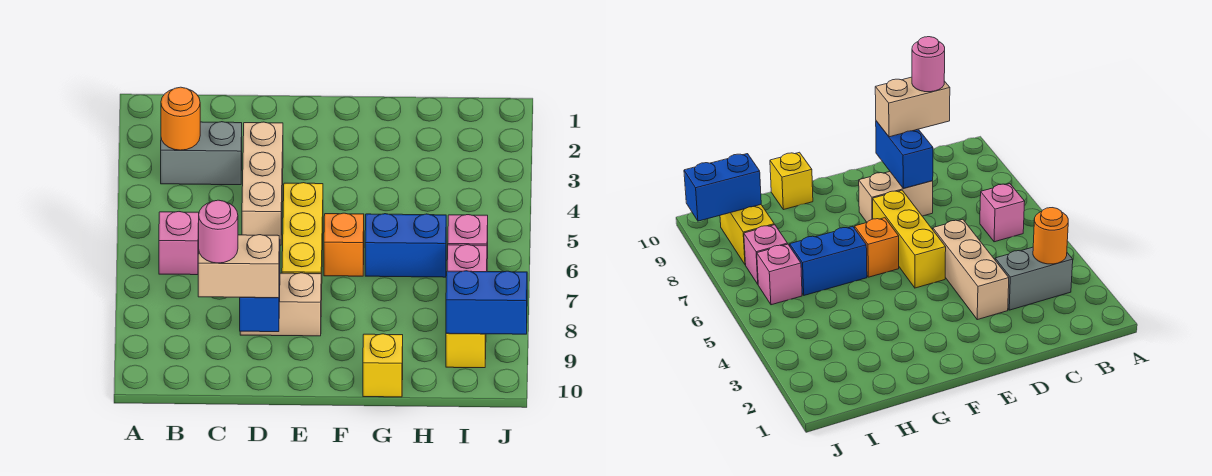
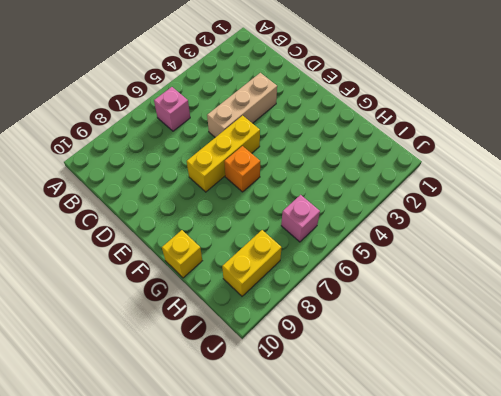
none -> grey brick B3:C3 level 1
none -> tan brick D8:E8 level 1
none -> blue brick G6:H6 level 1

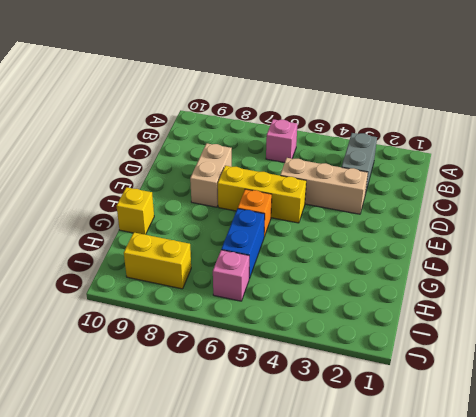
none -> pink brick I7 level 1
none -> orange round brick B3 level 2
none -> blue brick D8:D9 level 2

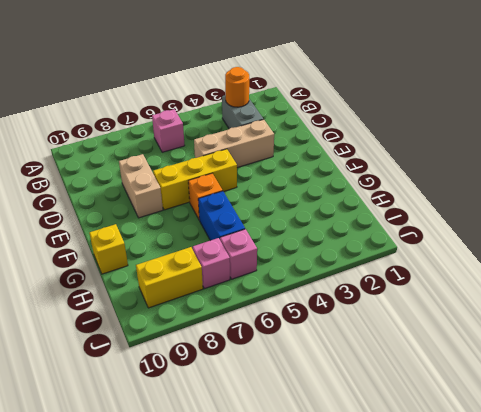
none -> blue brick D8:D9 level 2
none -> blue brick I9:J9 level 2
none -> tan brick C9:D9 level 3

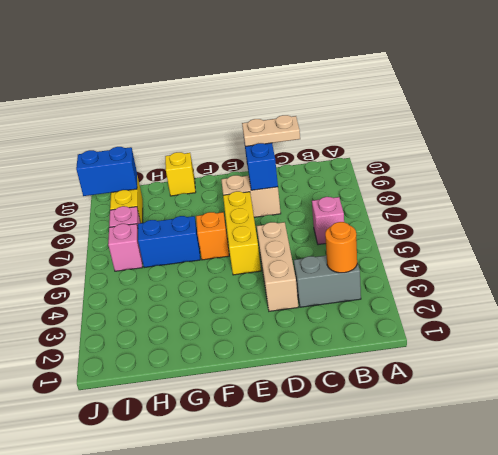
tan plate C9:D9 level 3 -> tan brick C9:D9 level 3
none -> pink round brick C9 level 4

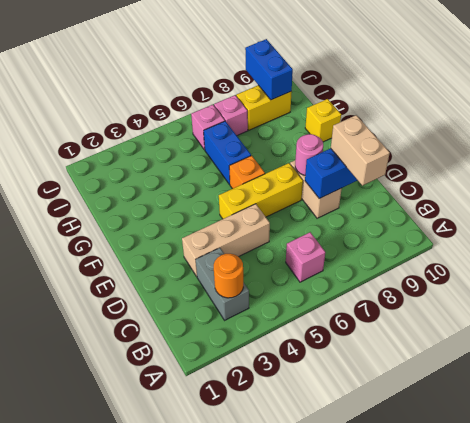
pink round brick E8 level 2 -> pink round brick C9 level 4

